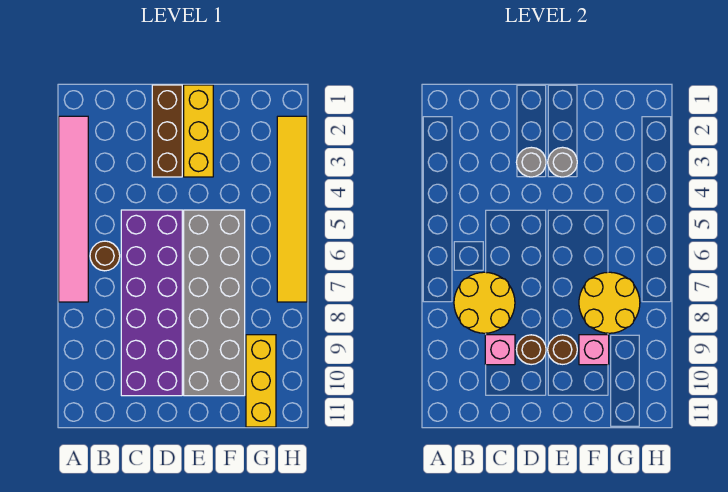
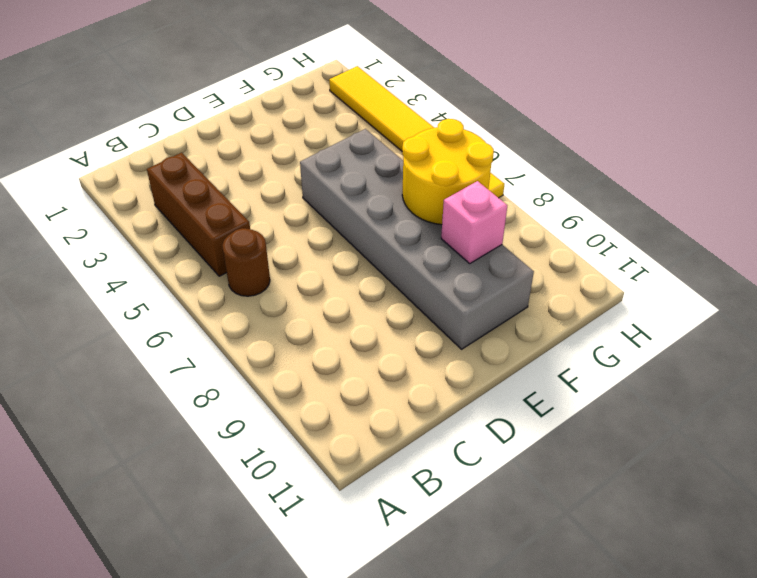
brown brick B3:B5 level 1 -> brown brick D1:D3 level 1
none -> pink tile A2:A7 level 1
none -> purple brick C5:D10 level 1
none -> yellow brick E1:E3 level 1

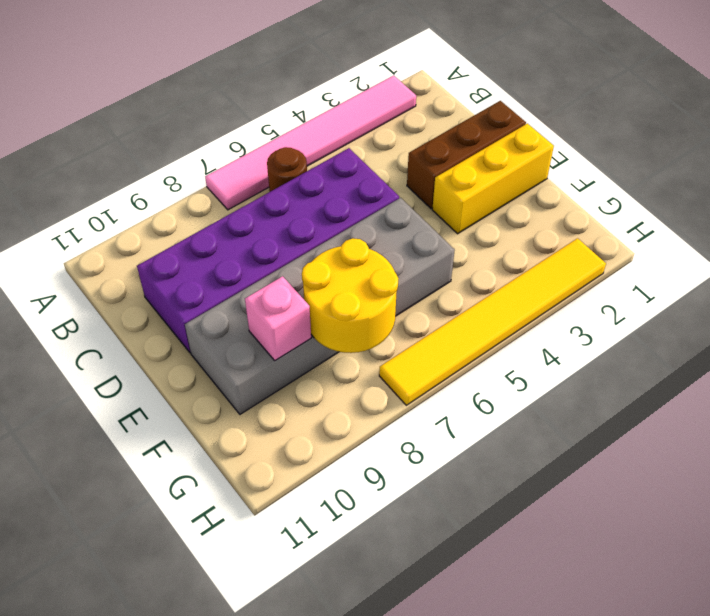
none -> yellow brick G9:G11 level 1
none -> yellow round brick B7:C8 level 2
none -> pink brick C9 level 2

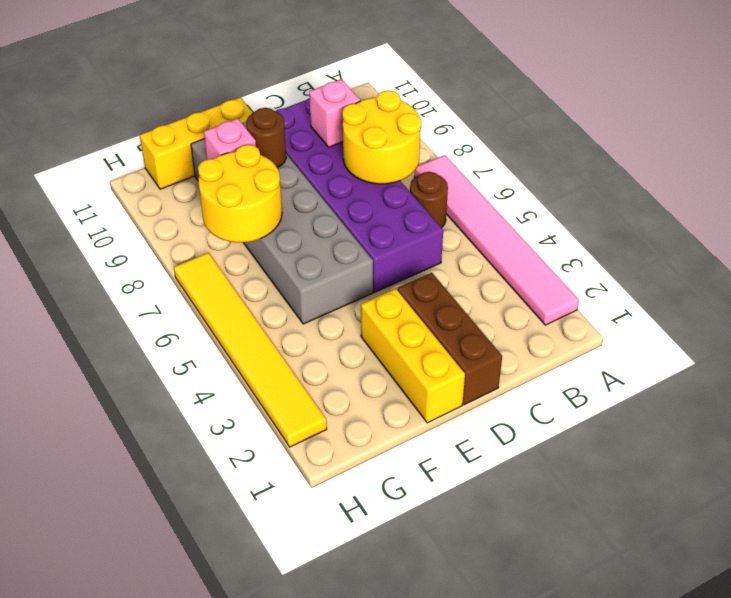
yellow brick E11:G11 level 1 -> yellow brick G9:G11 level 1
none -> grey round brick D3 level 2
none -> brown round brick D9 level 2
none -> grey round brick E3 level 2

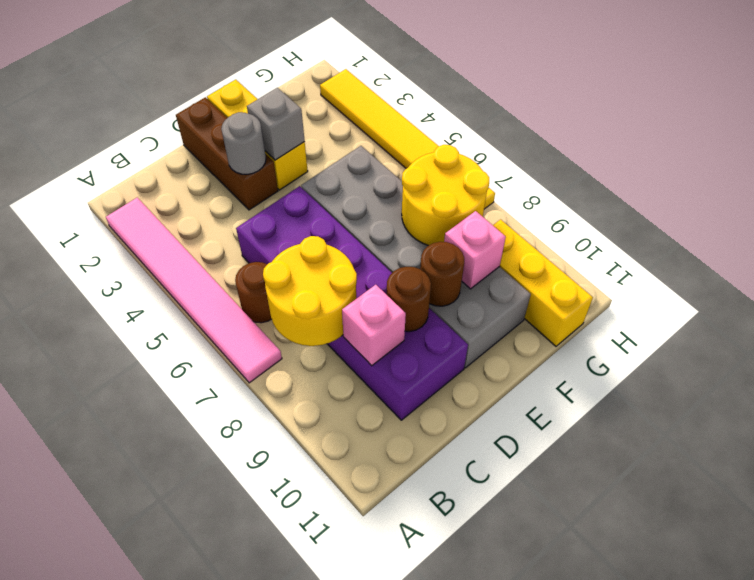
grey brick E3 level 2 -> grey round brick E3 level 2

